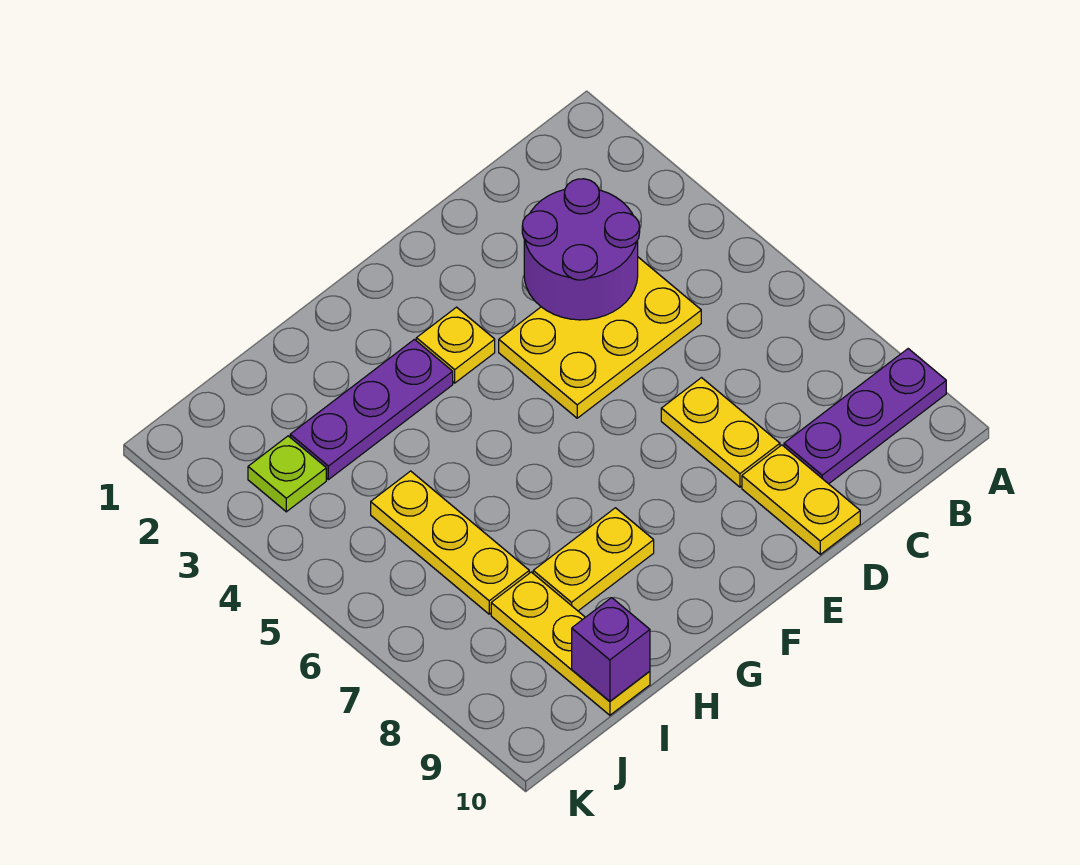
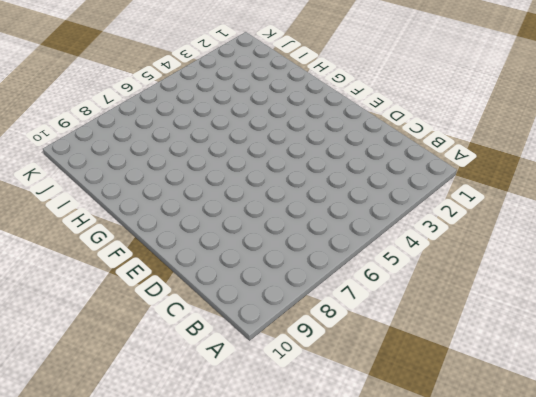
none -> purple plate A9:C9 level 1
none -> yellow plate C4:E5 level 1
none -> yellow plate D7:D8 level 1

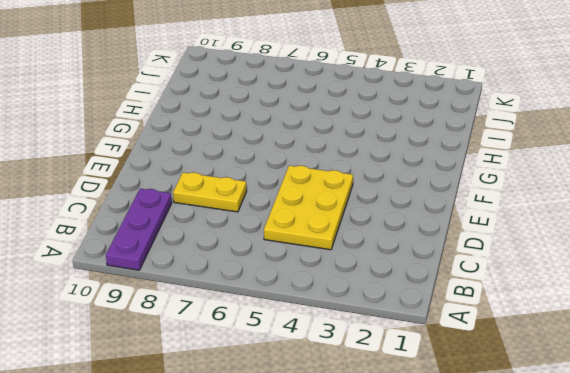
none -> yellow plate D9:D10 level 1
none -> yellow plate F3 level 1
none -> purple plate G3:I3 level 1

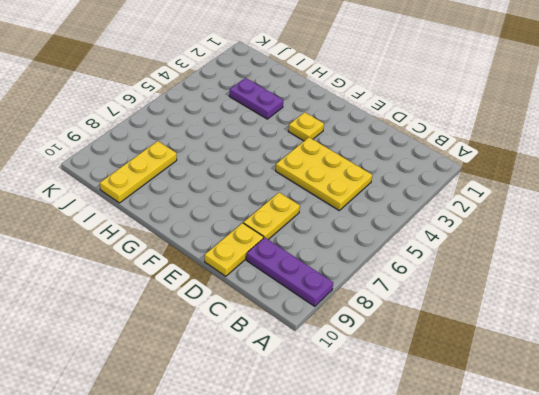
purple plate H3:I3 level 1 -> purple plate G3:I3 level 1
none -> yellow plate G8:H8 level 1
none -> yellow plate I5:I7 level 1
none -> lime plate J3 level 1

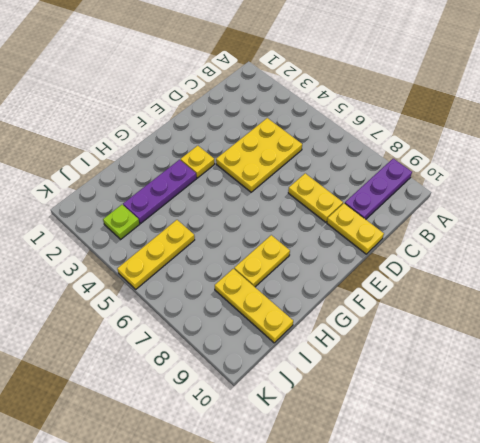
yellow plate I5:K5 level 1 -> yellow plate I5:I7 level 1
none -> purple round brick C3:D4 level 2
none -> purple brick I10 level 2

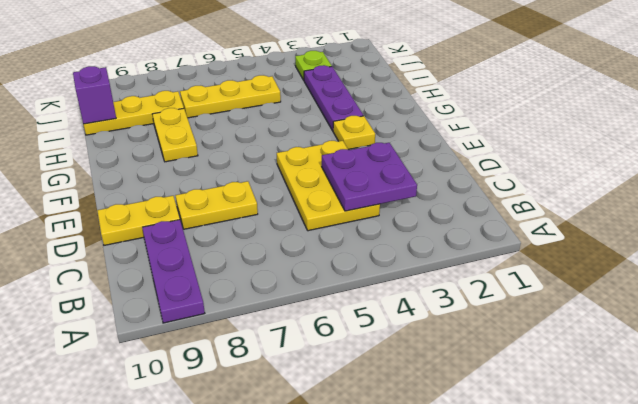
purple plate C3:D4 level 2 -> purple round brick C3:D4 level 2

